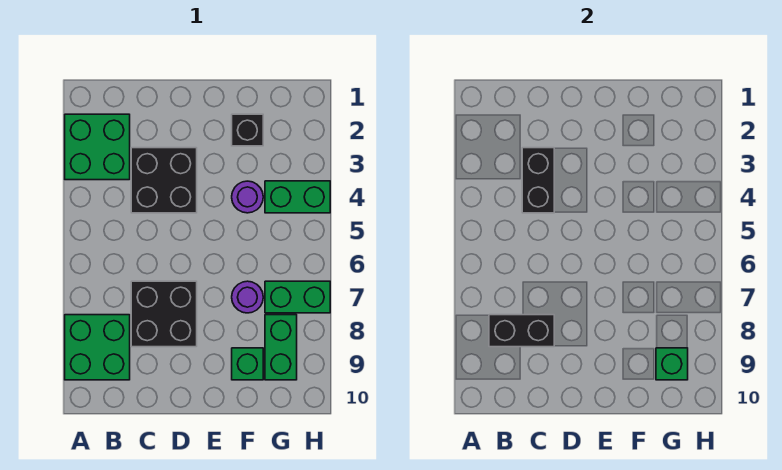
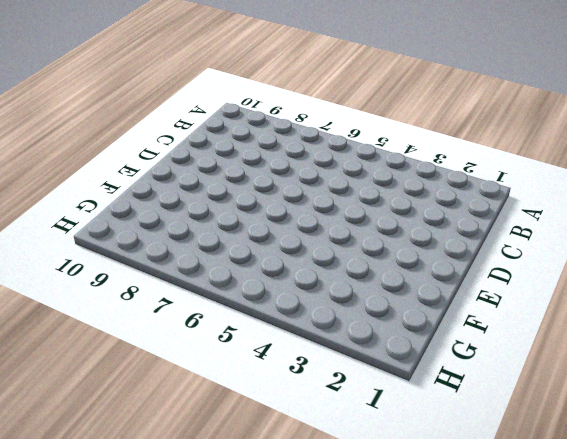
none -> green brick A2:B3 level 1
none -> green brick A8:B9 level 1
none -> black brick C3:D4 level 1

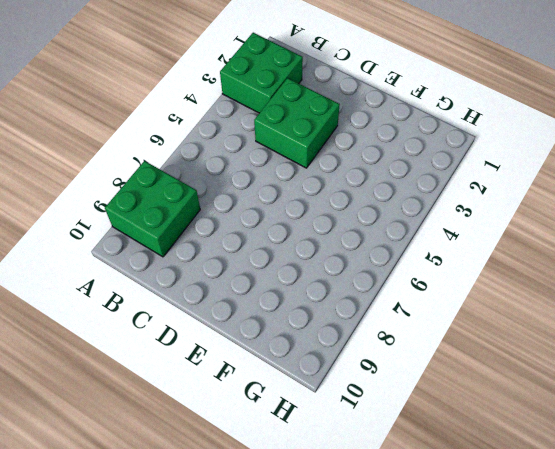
green brick C3:D4 level 1 -> black brick C3:D4 level 1
none -> black brick C7:D8 level 1
none -> black brick F2 level 1
none -> purple round brick F4 level 1

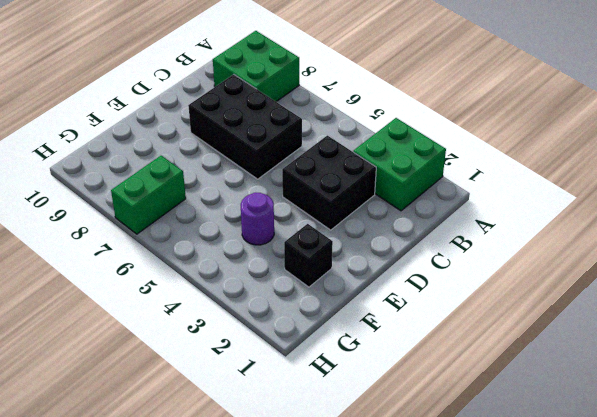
black brick C6:D8 level 1 -> black brick C7:D8 level 1
none -> purple round brick F7 level 1
none -> green brick F9 level 1
none -> green brick G4:H4 level 1

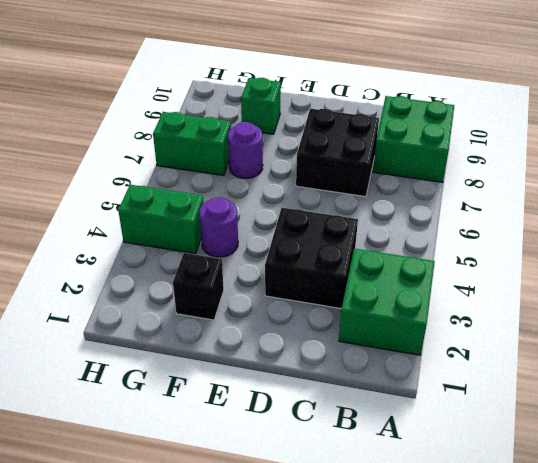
none -> green brick G8:G9 level 1
none -> black brick B8:C8 level 2
none -> black brick C3:C4 level 2

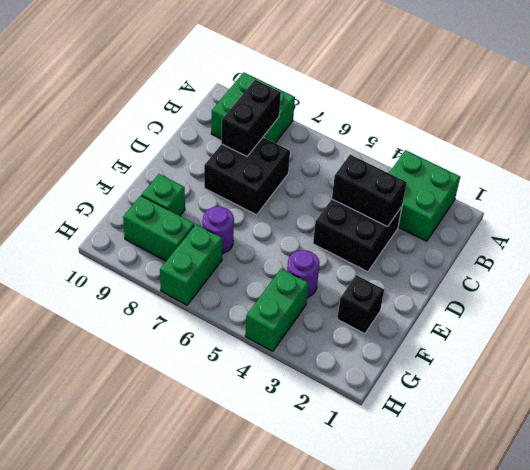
none -> green brick G9 level 2

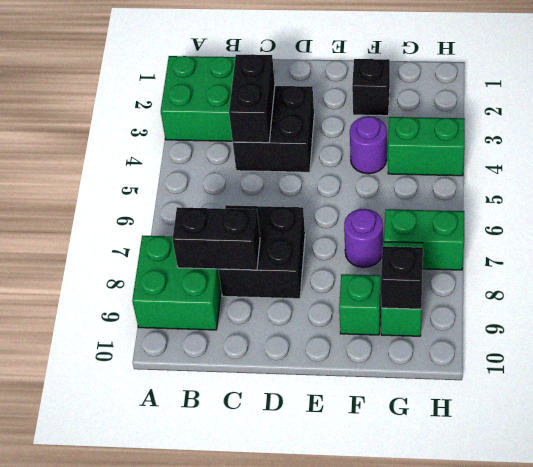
black brick G9 level 2 -> green brick G9 level 2

